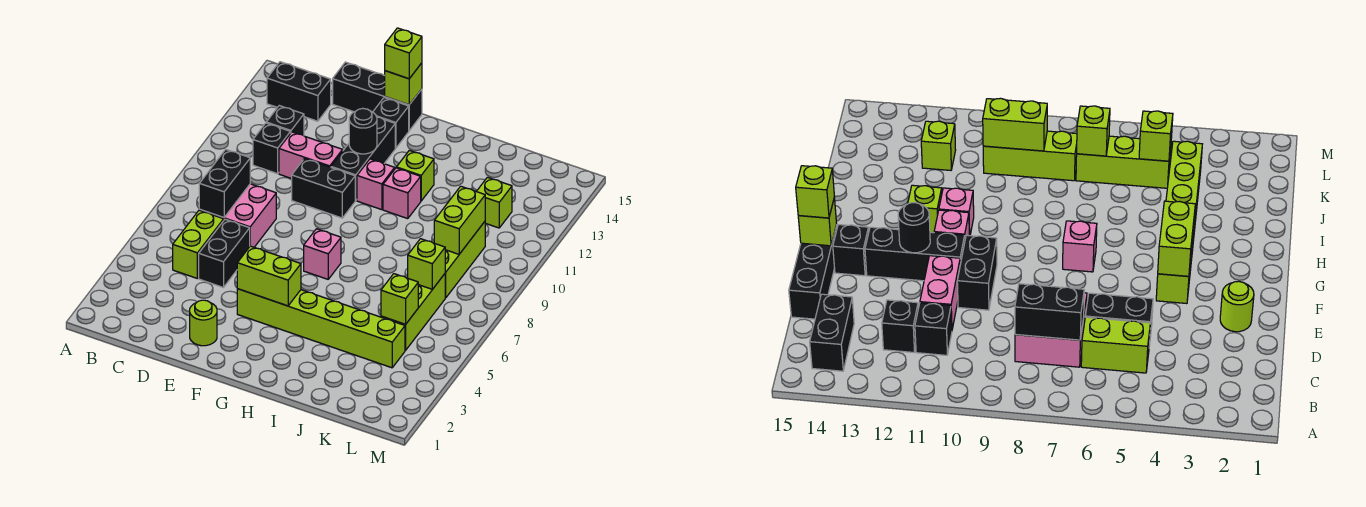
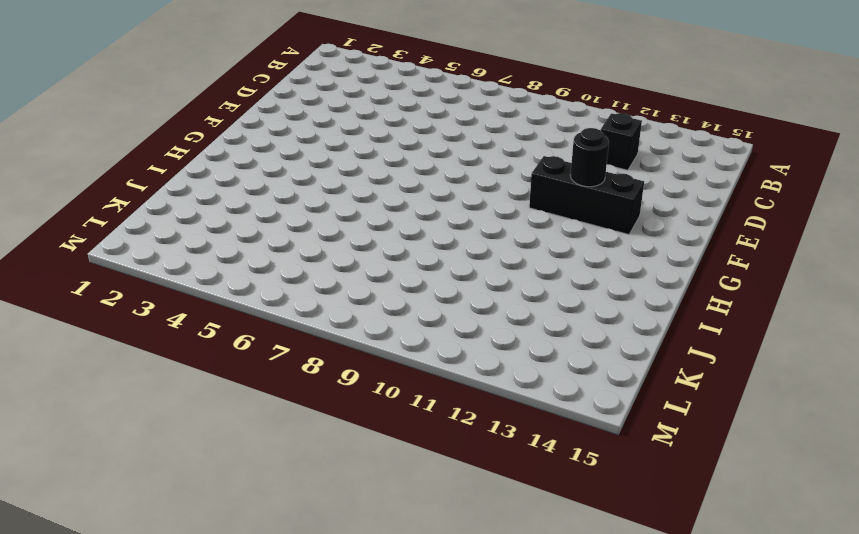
none -> black brick B14:C14 level 1
none -> lime brick C5:C6 level 1
none -> pink brick C7:D8 level 1

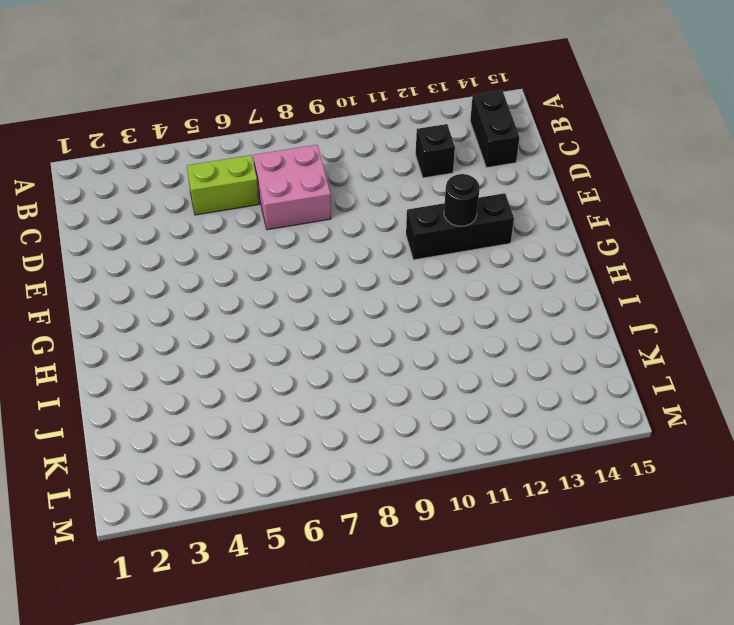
none -> black brick C11 level 1
none -> black brick D5:D6 level 1
none -> pink brick D11:E11 level 1

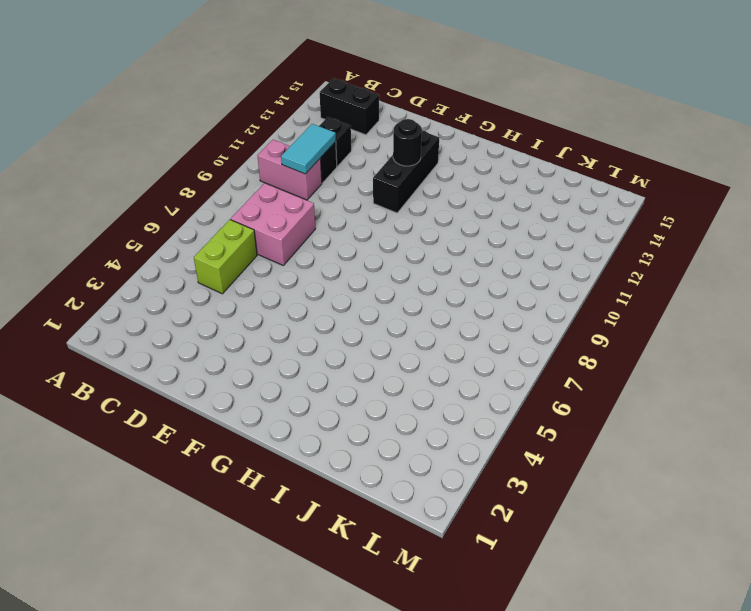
pink brick B10:C10 level 1 -> pink brick D11:E11 level 1
cyan tile C10:C11 level 2 -> none
none -> black brick D5:D6 level 1
none -> black brick D15:F15 level 1
none -> lime round brick E2 level 1

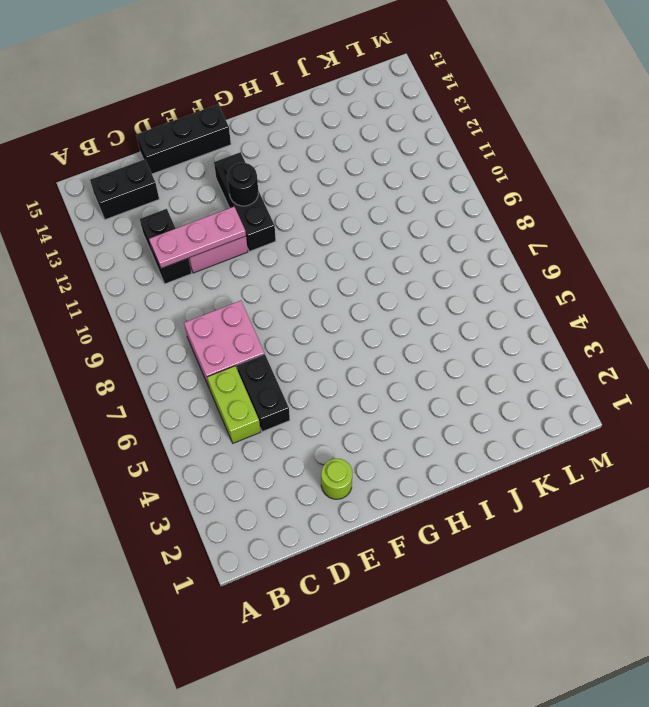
pink plate C11:E11 level 2 -> none
none -> black brick E10:F10 level 1
none -> lime brick F4:K4 level 1
none -> black brick F14 level 1

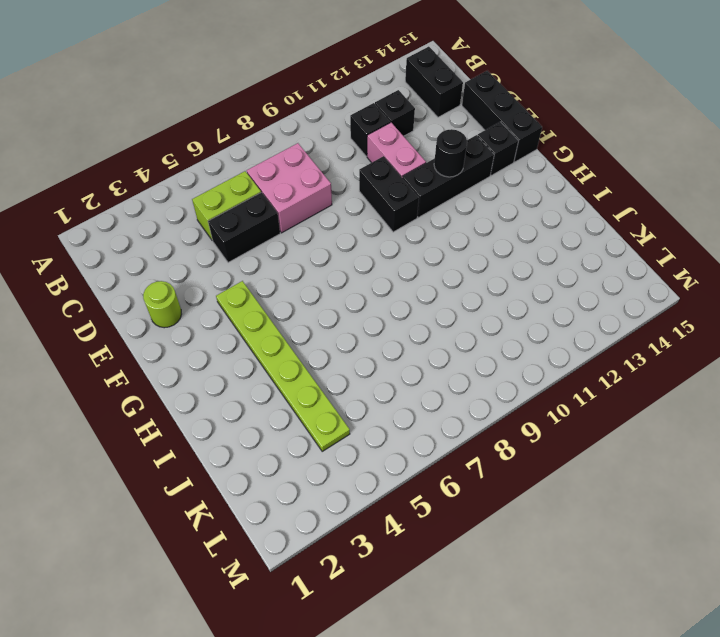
lime plate F4:K4 level 1 -> lime brick F4:K4 level 1
none -> pink brick G7 level 1
none -> pink brick G11 level 1
none -> pink brick H11 level 1

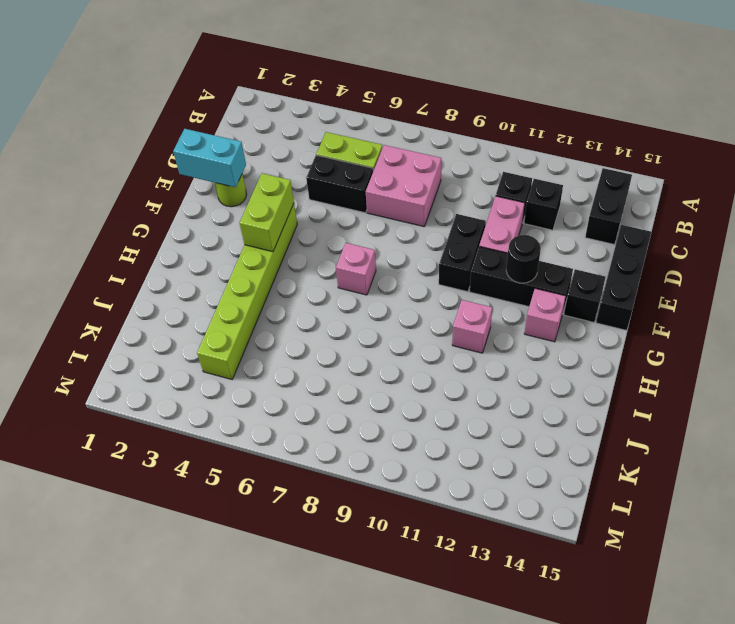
cyan brick E1:E2 level 2 -> none
pink brick G13 level 1 -> pink brick G11 level 1
none -> lime brick H12 level 1
none -> lime brick K5:K7 level 1
none -> lime brick K8:K10 level 1

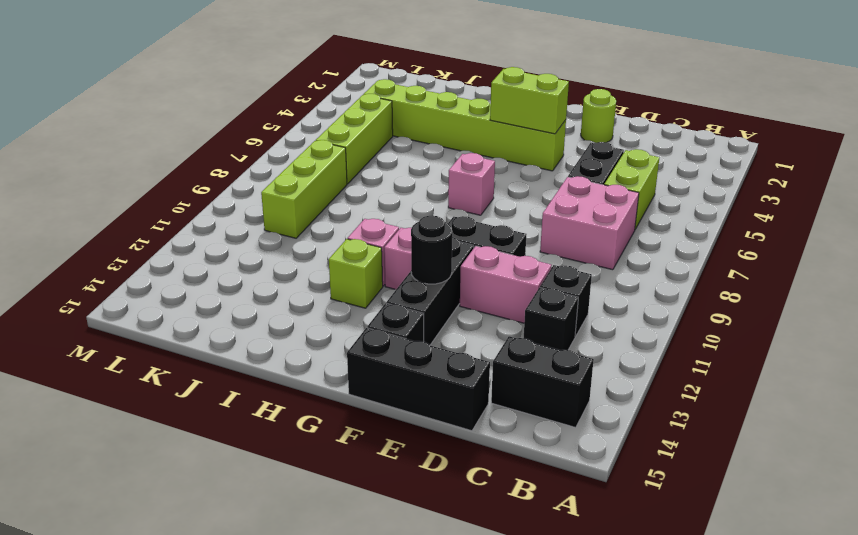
none -> lime brick K12 level 1
none -> black brick C7:C8 level 2
none -> lime brick F15 level 2

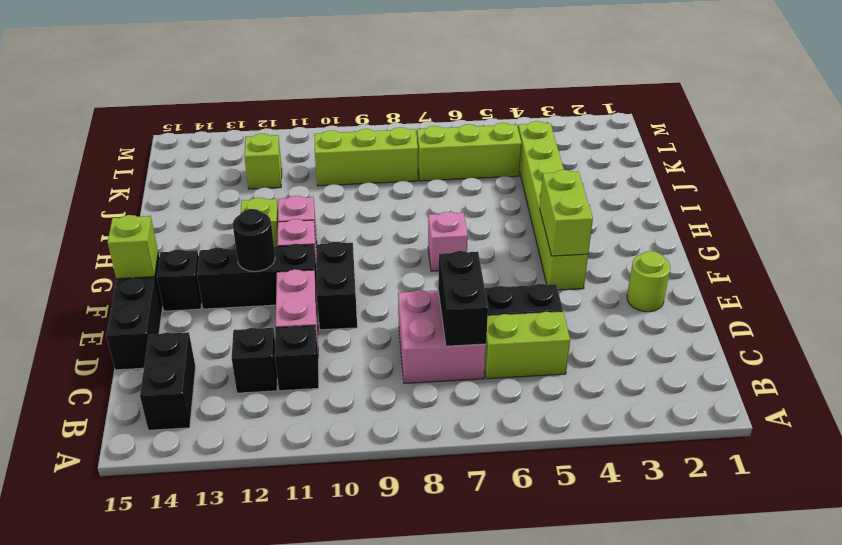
black brick C7:D7 level 2 -> black brick C7:C8 level 2
none -> lime brick K5 level 2
none -> lime brick K7 level 2
none -> lime brick K9:K10 level 2

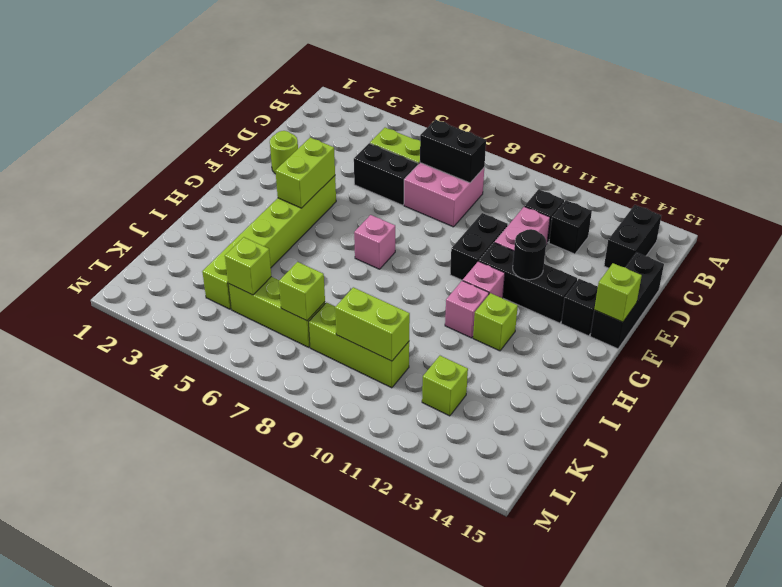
none -> lime brick F15 level 3

